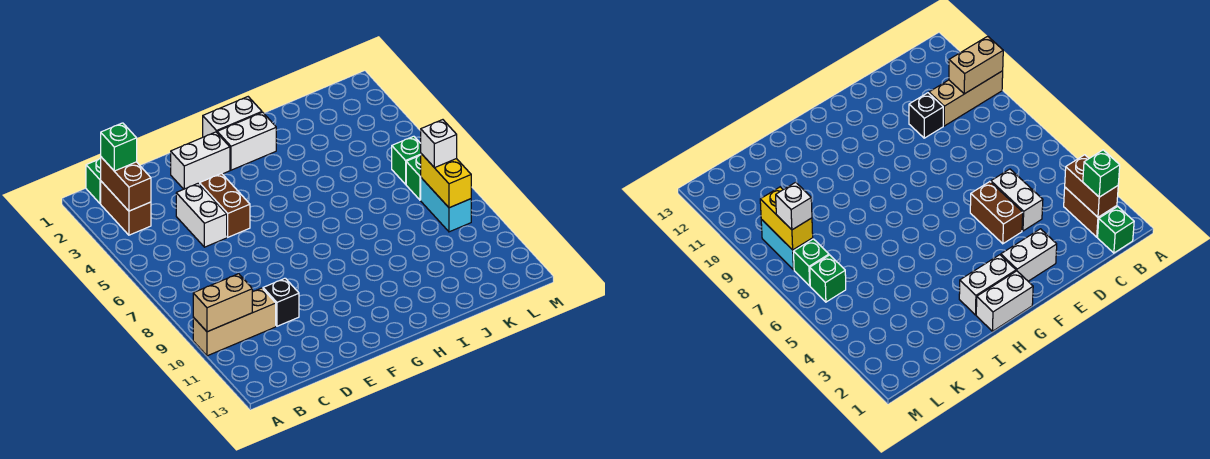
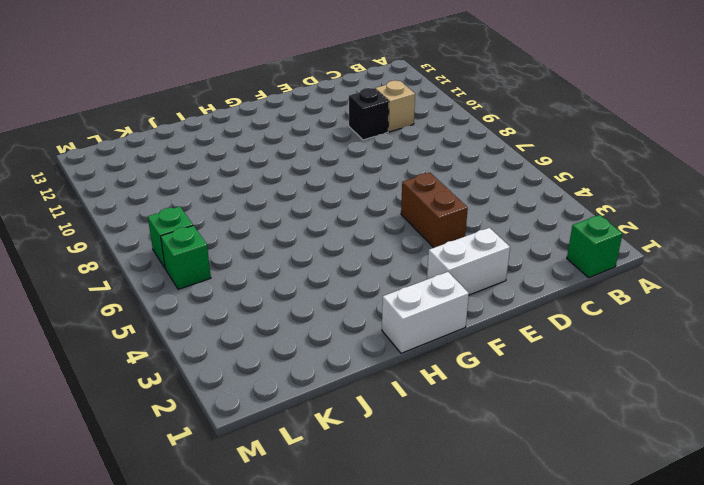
tan brick C10 level 1 -> tan brick A10:C10 level 1
none -> brown brick B2:B3 level 1
none -> white brick D4:D5 level 1
none -> white brick G2:H2 level 1

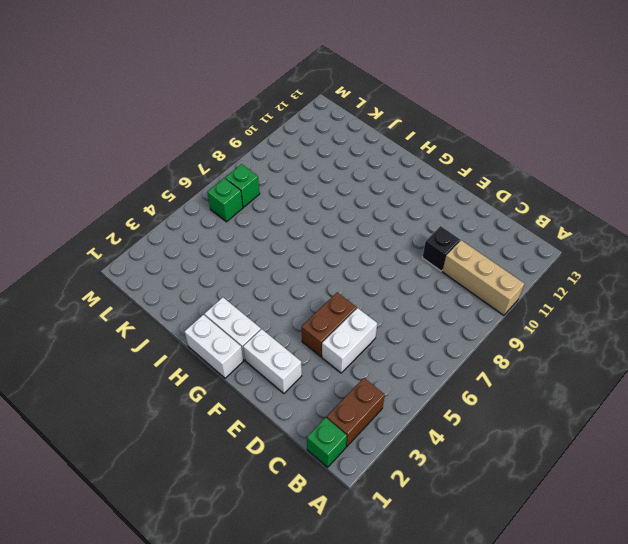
none -> cyan brick L8:L9 level 1
none -> tan brick A10:B10 level 2
none -> brown brick B2:B3 level 2

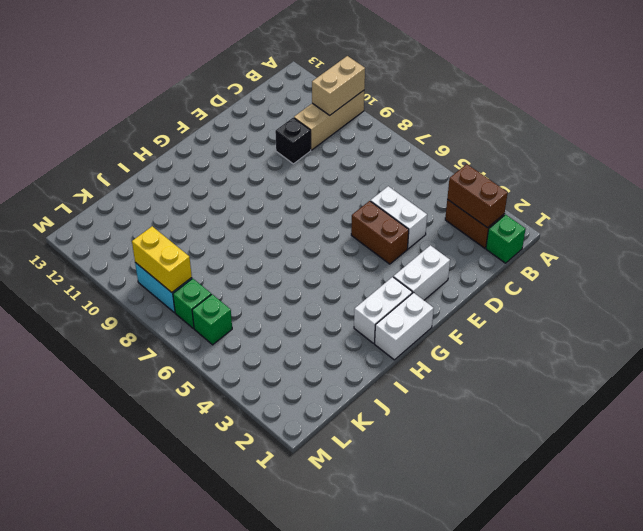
none -> green brick B2 level 3
none -> white brick L8 level 3

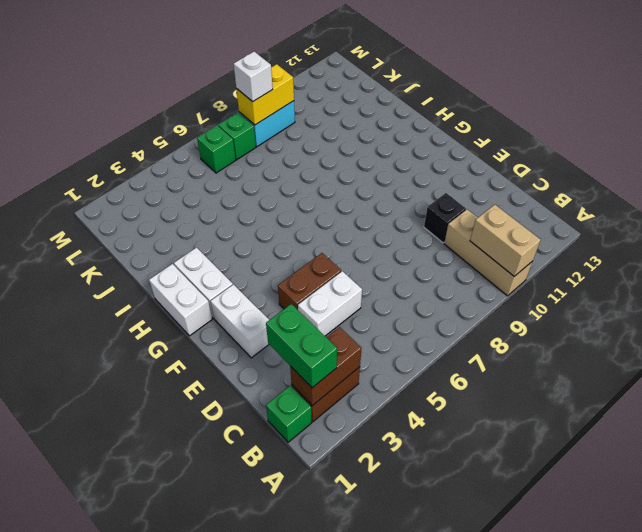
green brick B2:C2 level 3 -> green brick B2 level 3

